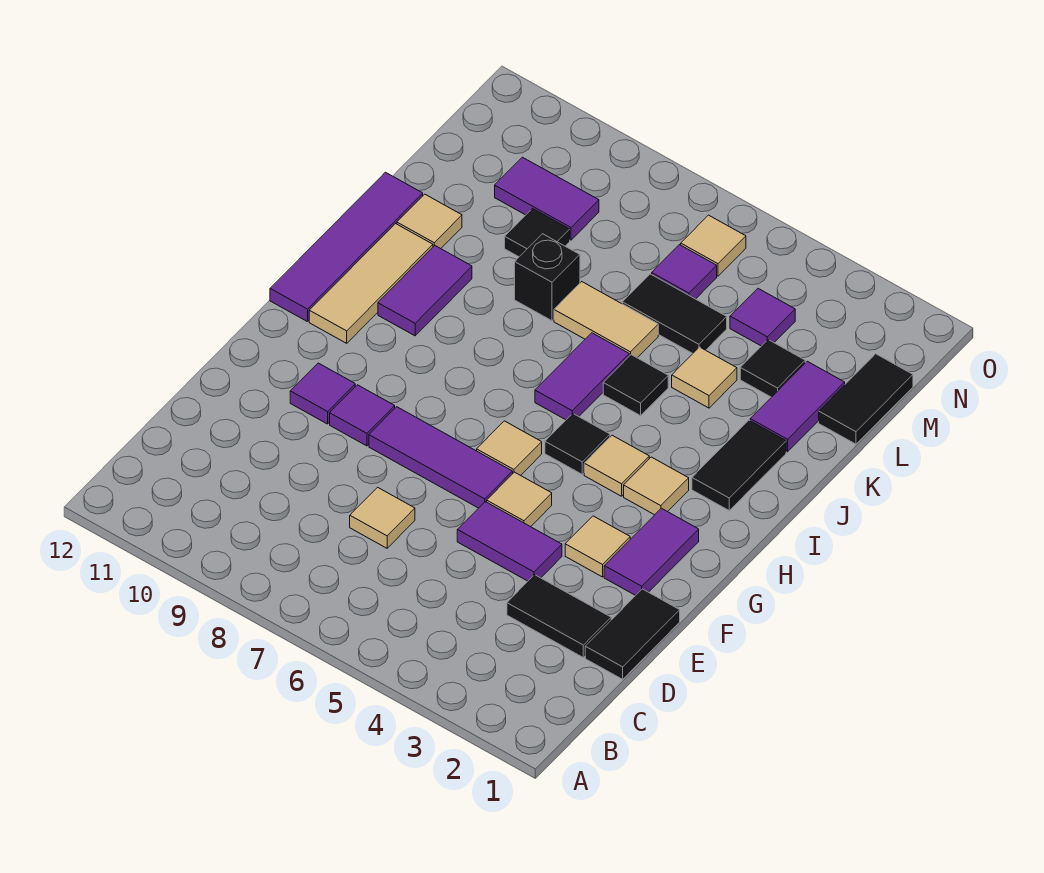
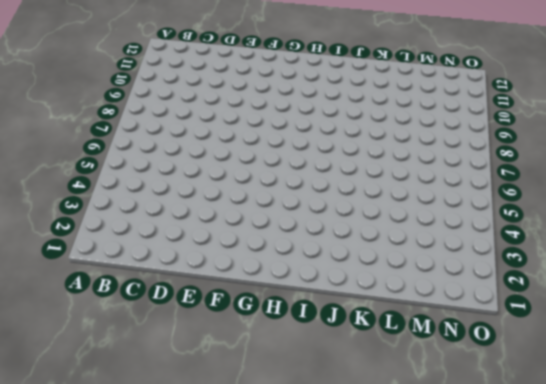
none -> black tile D1:E1 level 1
none -> black tile D2:D3 level 1
none -> tan tile D7 level 1
none -> purple tile E4:E5 level 1

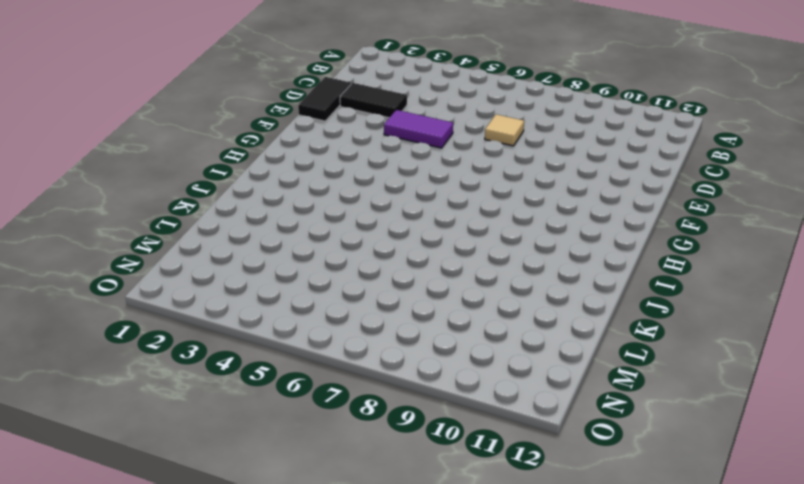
none -> purple tile F2:G2 level 1
none -> tan tile F3 level 1
none -> tan tile F5 level 1
none -> purple tile F6:F8 level 1

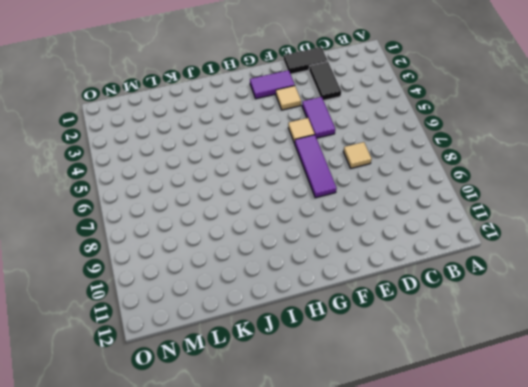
none -> purple tile F9 level 1
none -> purple tile F10 level 1
none -> tan tile G6 level 1
none -> tan tile H3 level 1

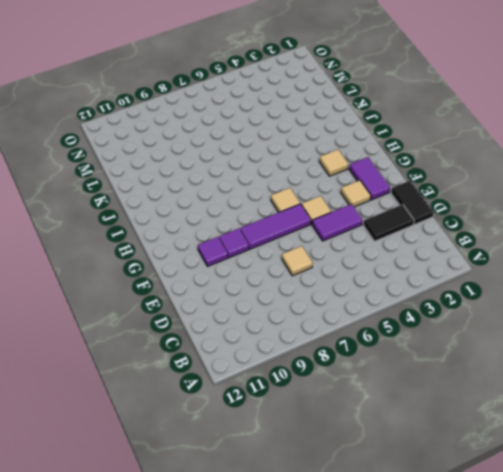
none -> tan tile H4 level 1
none -> black tile H5 level 1
none -> tan tile H11:J11 level 1
none -> purple tile H12:K12 level 1

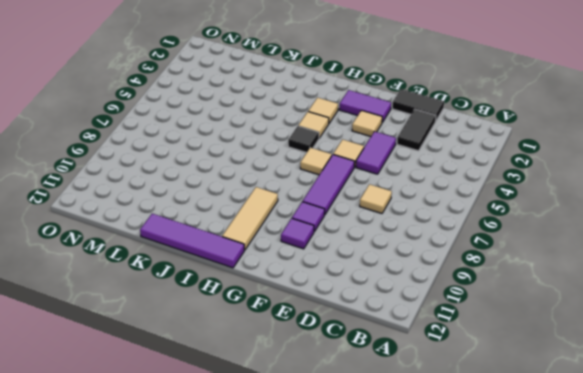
tan tile H9:H11 level 1 -> tan tile H11:J11 level 1
none -> black tile I2:J2 level 1
none -> purple tile I6:J6 level 1
none -> purple tile I10:J10 level 1
none -> black tile J5 level 1

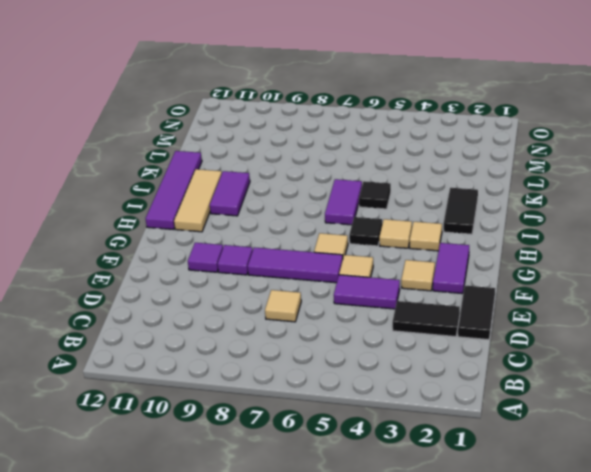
none -> purple tile K2:L2 level 1
none -> tan tile K4 level 1
none -> tan tile K6:K7 level 1
none -> black brick K8 level 1

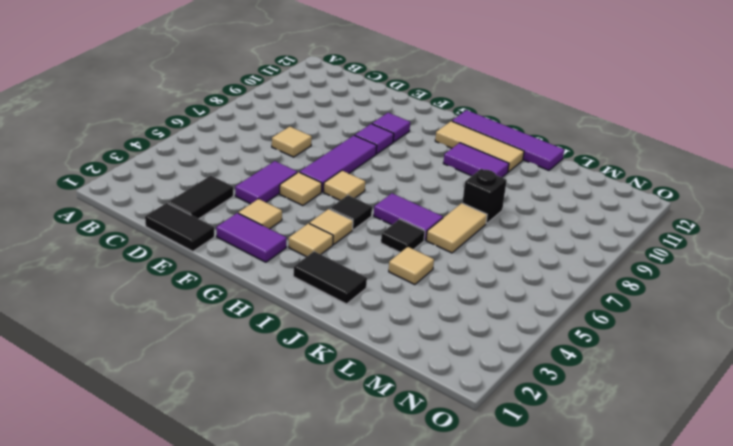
none -> purple tile K2:L2 level 1
none -> tan tile K11 level 1
none -> black tile L1:M1 level 1
none -> black tile L3 level 1

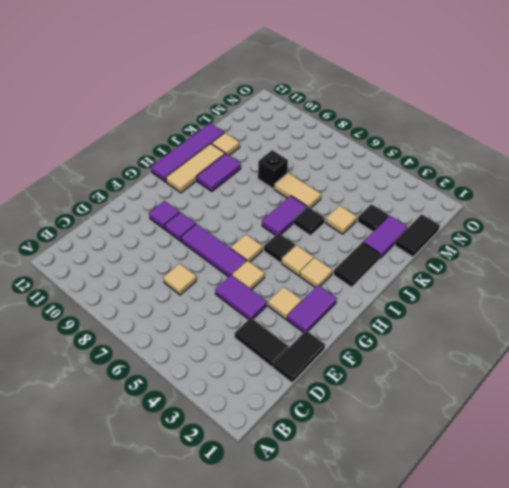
none -> black tile L5:L6 level 1
none -> black tile L9 level 1
none -> purple tile M4 level 1
none -> purple tile M6 level 1

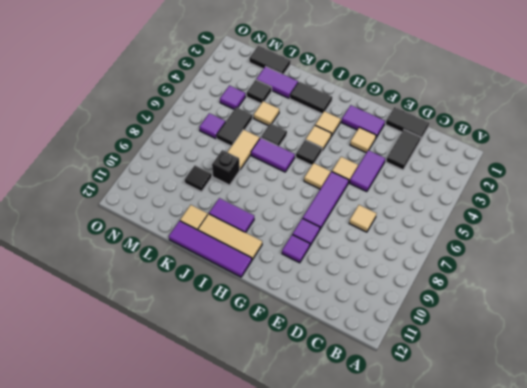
none -> purple tile M9:M10 level 1
none -> tan tile N6 level 1

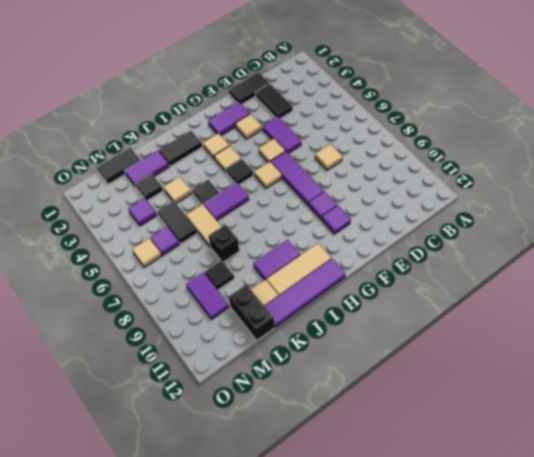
black brick L11:L12 level 1 -> none

